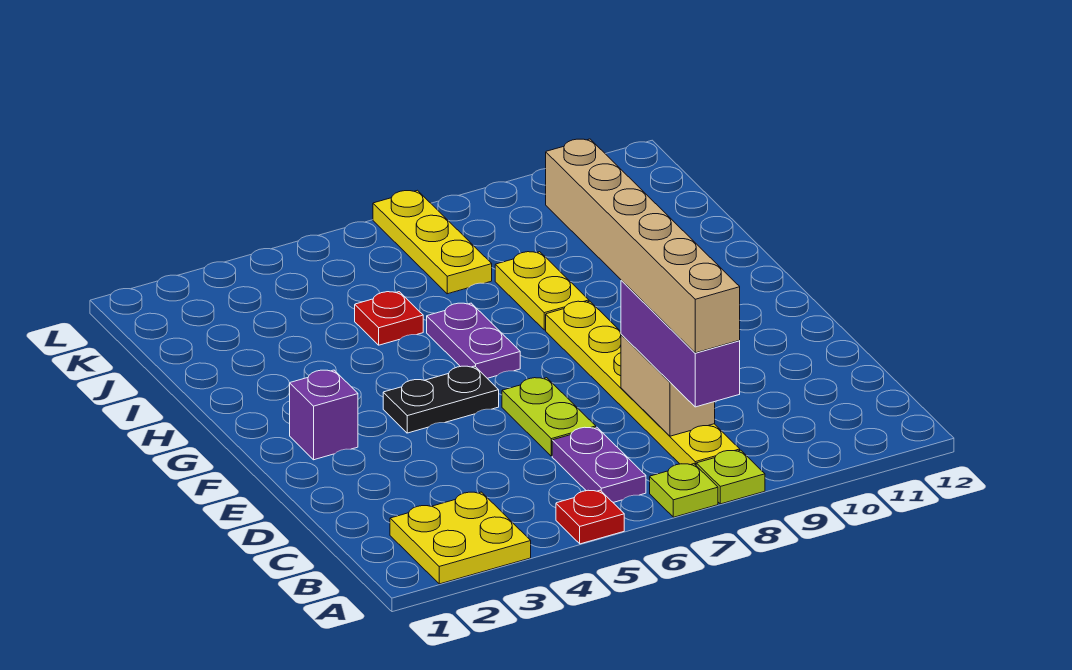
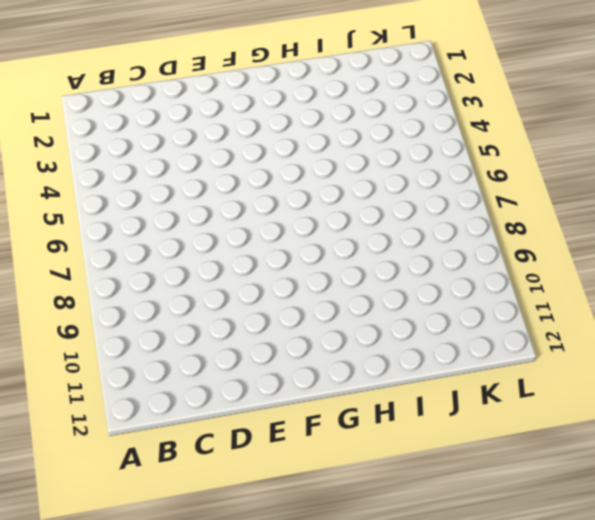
none -> yellow plate A2:B3 level 1
none -> red plate A5 level 1
none -> lime plate A7 level 1

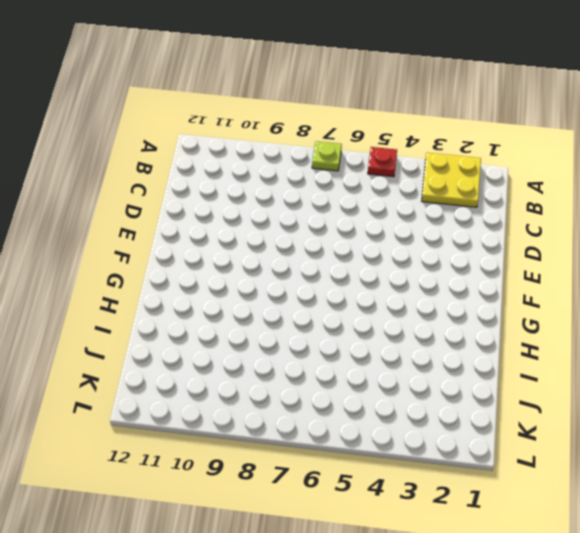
none -> lime plate A8 level 1
none -> purple plate B6:C6 level 1
none -> yellow plate B8:G8 level 1

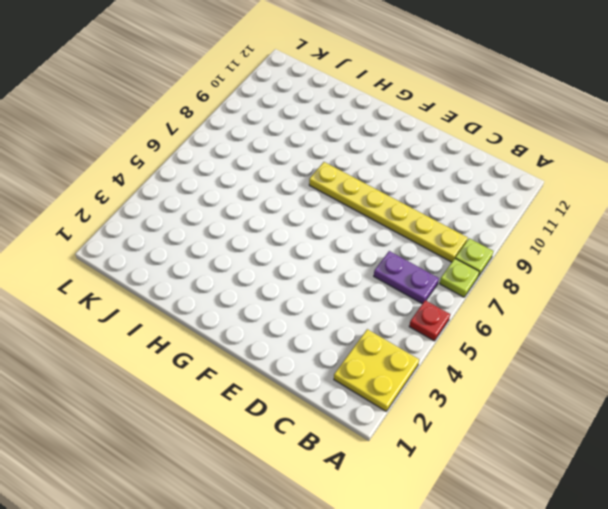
none -> lime plate D6:E6 level 1
none -> purple brick F2 level 1
none -> black plate F4:F5 level 1

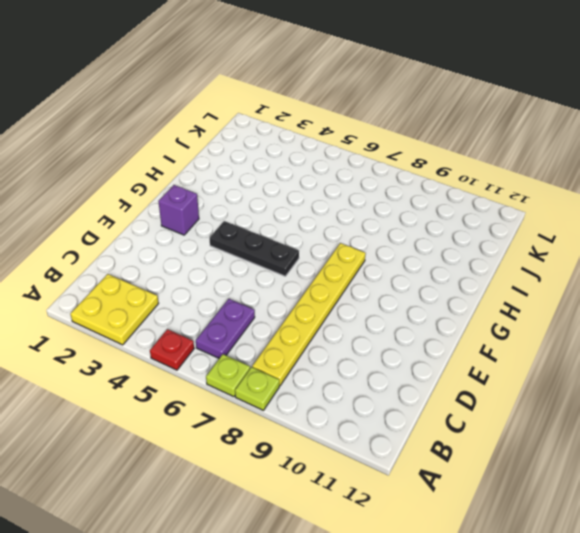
black plate F4:F6 level 1 -> black plate F4:F5 level 1
none -> lime plate D6:E6 level 1
none -> purple plate G6:H6 level 1
none -> yellow plate H8:I8 level 1

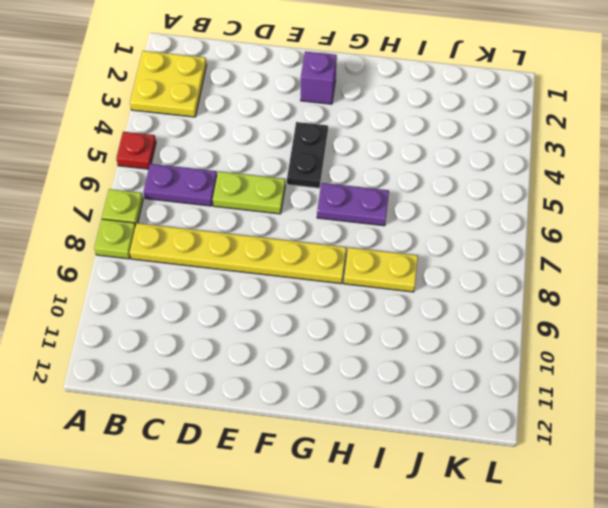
none -> red plate I5 level 1
none -> yellow plate J7:L7 level 1
none -> tan brick C8:D8 level 2

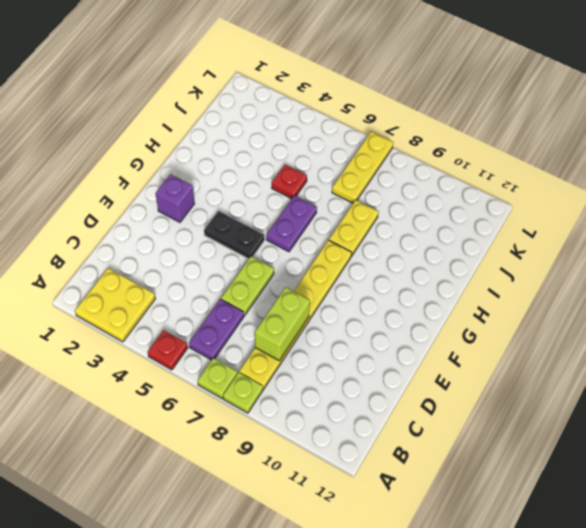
lime brick C8:D8 level 2 -> tan brick C8:D8 level 2
none -> purple brick B8:D8 level 3
none -> tan brick B8:G8 level 4

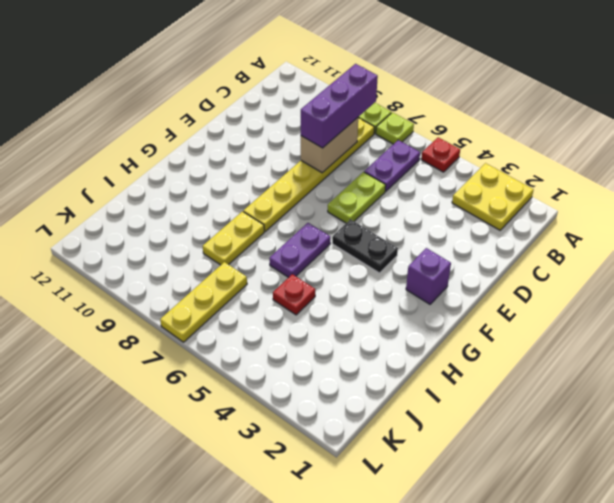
none -> tan brick B8:G8 level 4

